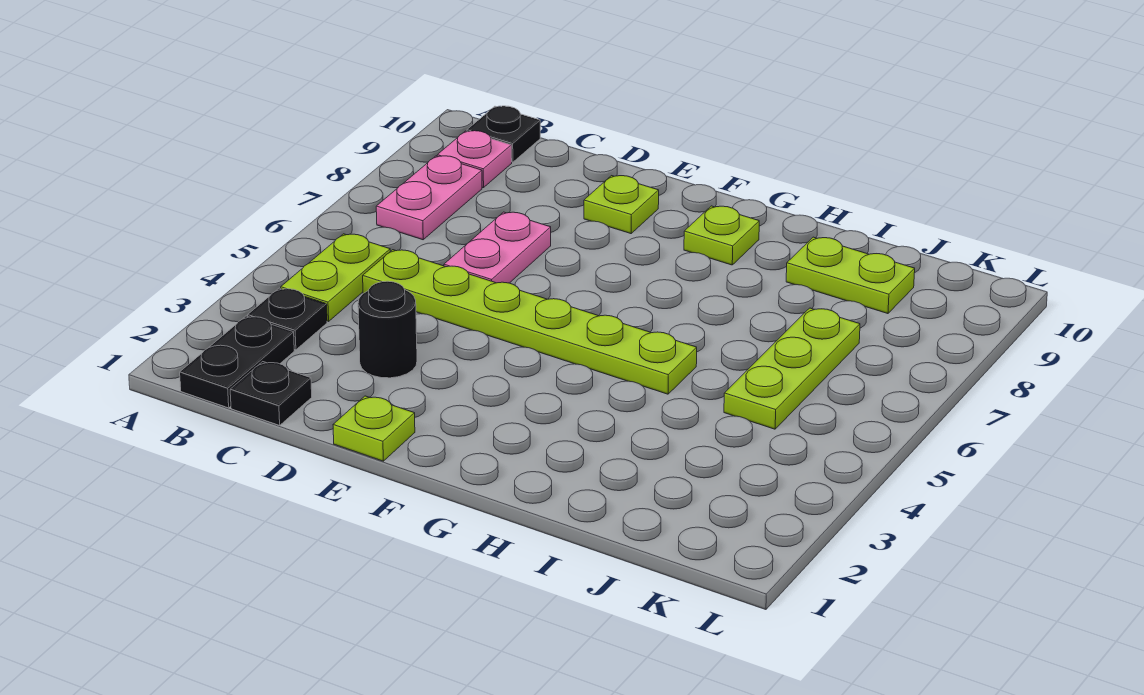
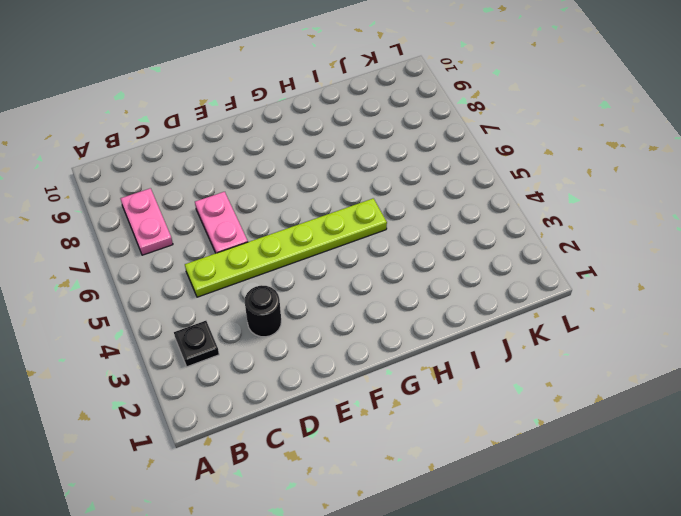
none -> black plate B1:B2 level 1
none -> lime plate B4:B5 level 1
none -> pink plate B9 level 1

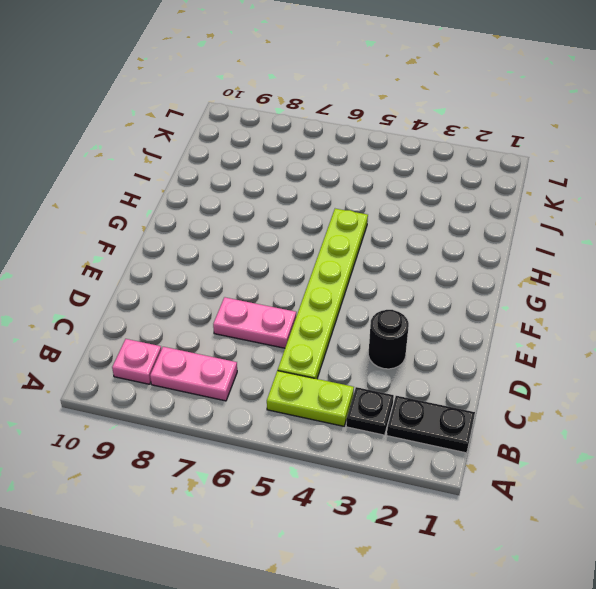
none -> black plate B10 level 1
none -> black plate C1 level 1
none -> lime plate E1 level 1

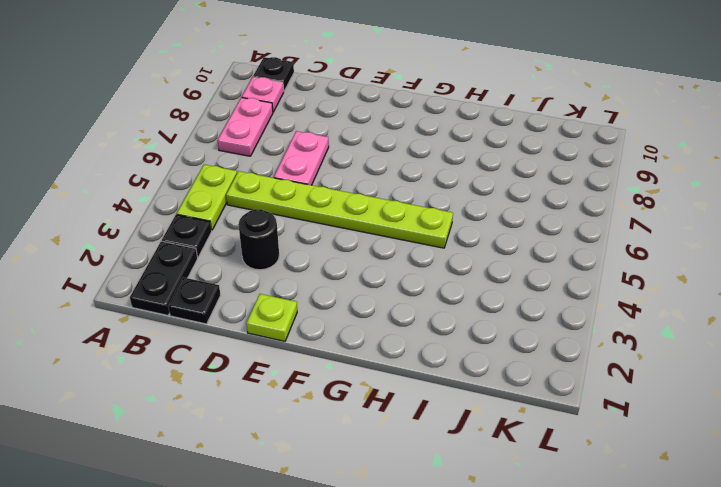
none -> lime plate E9 level 1
none -> lime plate G9 level 1
none -> lime plate I9:J9 level 1

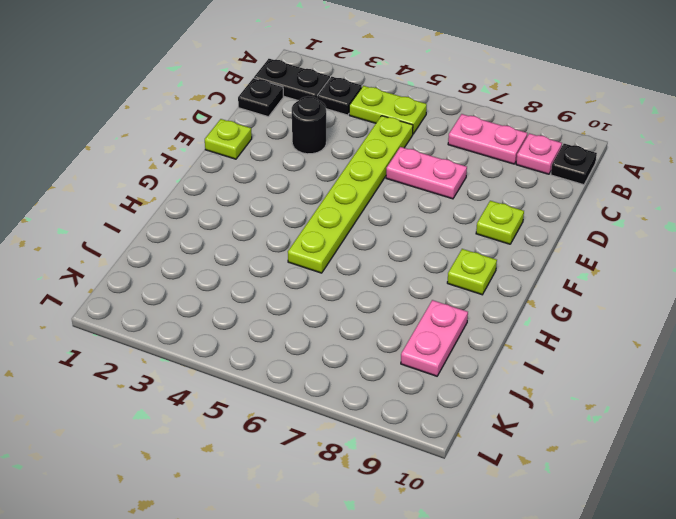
pink plate I9:J9 level 1 -> lime plate I9:J9 level 1
none -> lime plate J5:J7 level 1

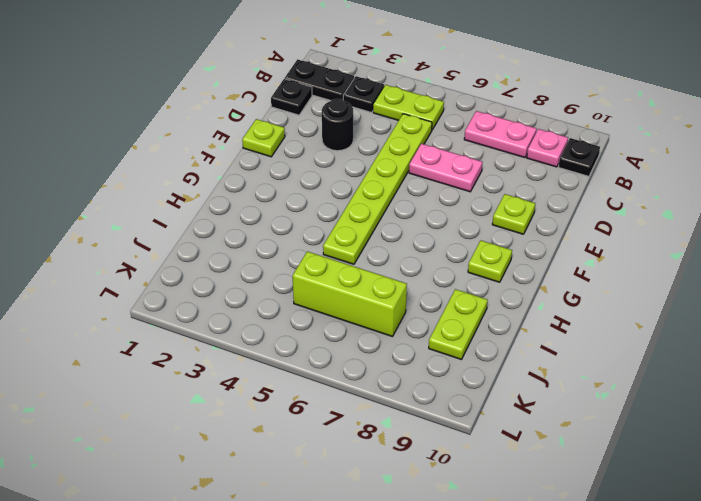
lime brick J5:J7 level 1 -> lime plate J5:J7 level 1

